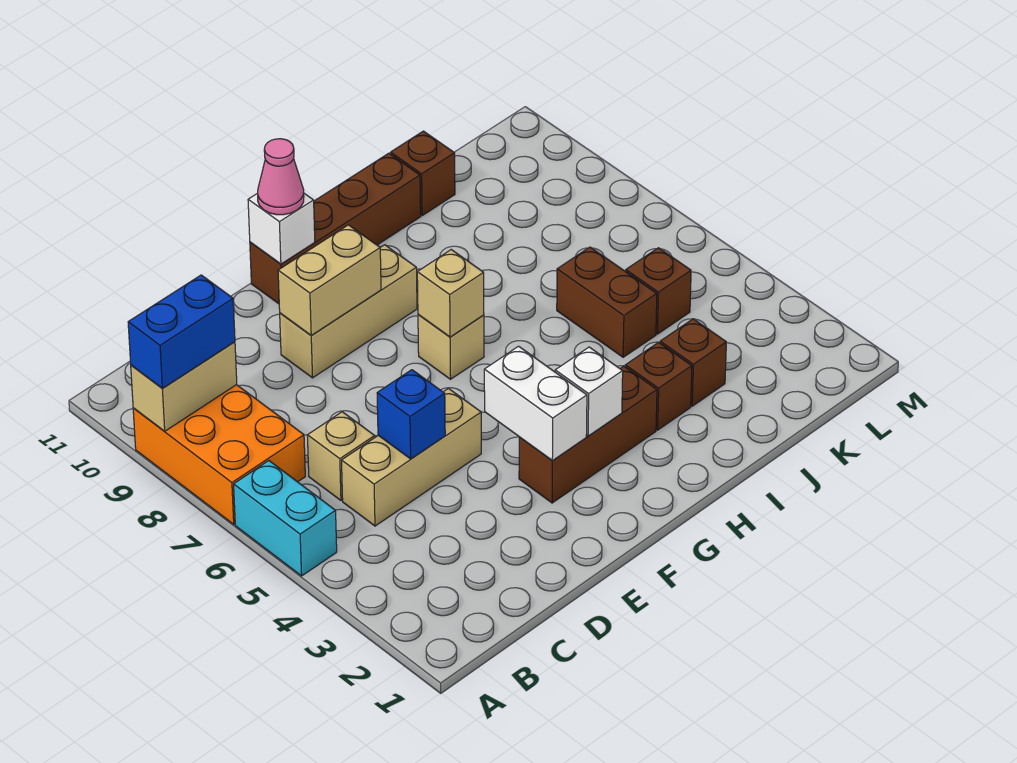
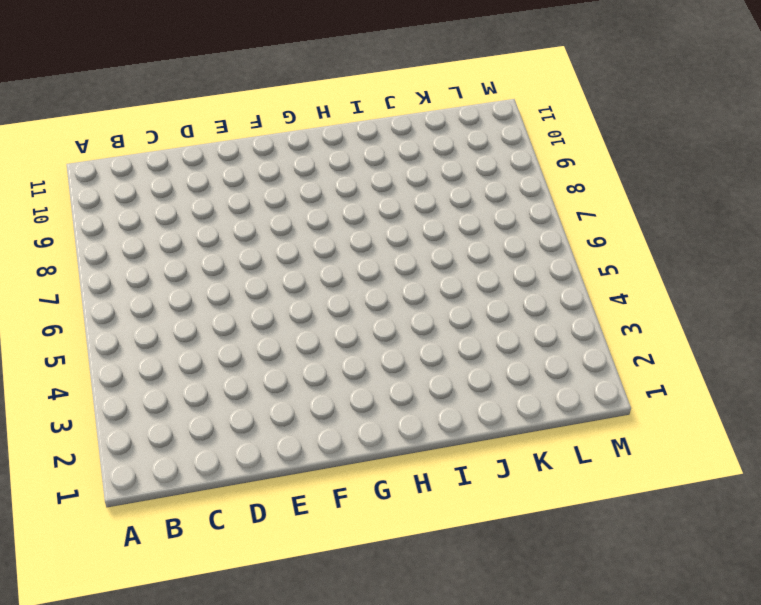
none -> cyan brick A5:A6 level 1
none -> orange brick A7:B9 level 1
none -> tan brick C5:E5 level 1

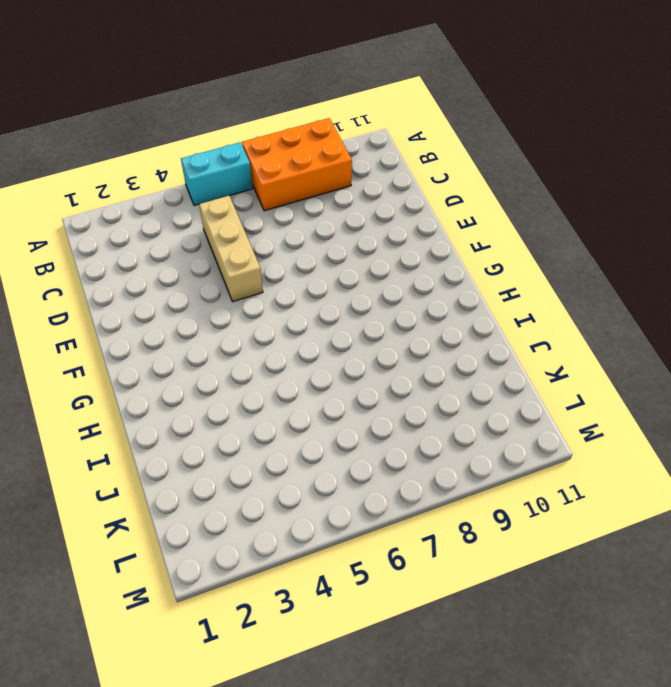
none -> tan brick C6 level 1
none -> tan brick E9:G9 level 1
none -> brown brick F3:H3 level 1

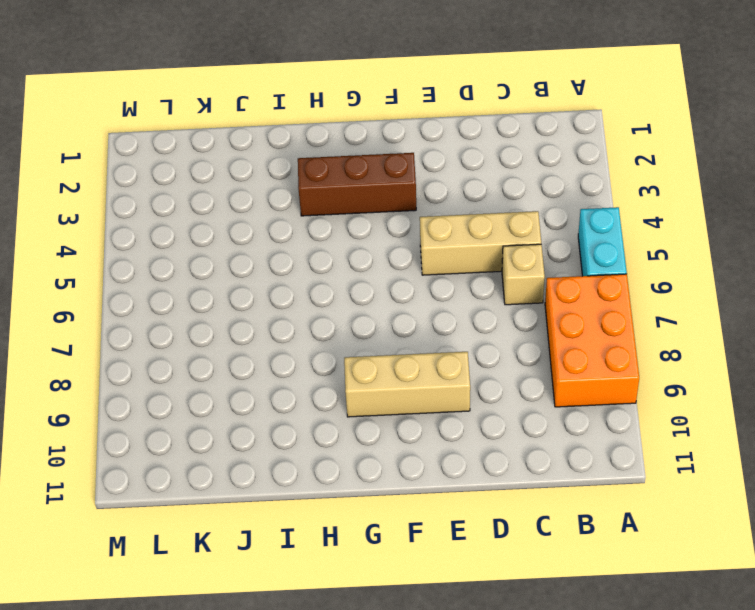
none -> brown brick F11:I11 level 1
none -> tan brick G7 level 1
none -> brown brick I3 level 1

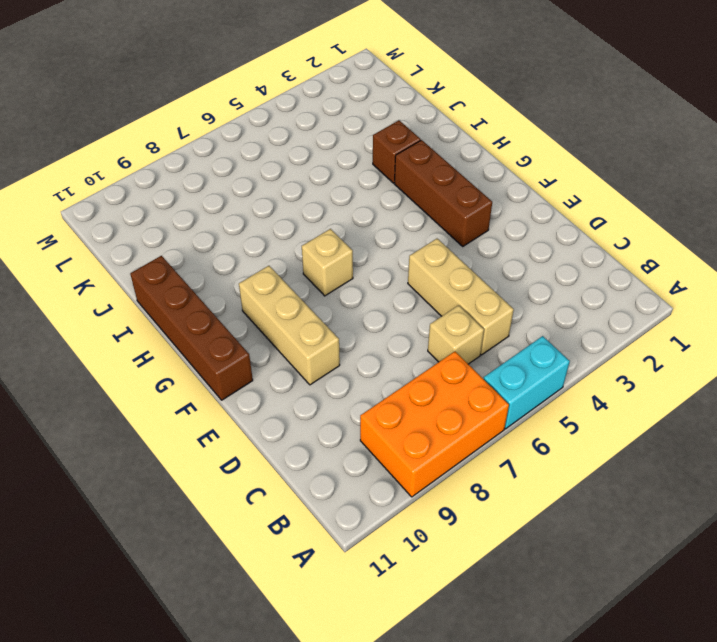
none -> brown brick J3 level 1
none -> brown brick J5:J6 level 1
none -> brown brick J11 level 1

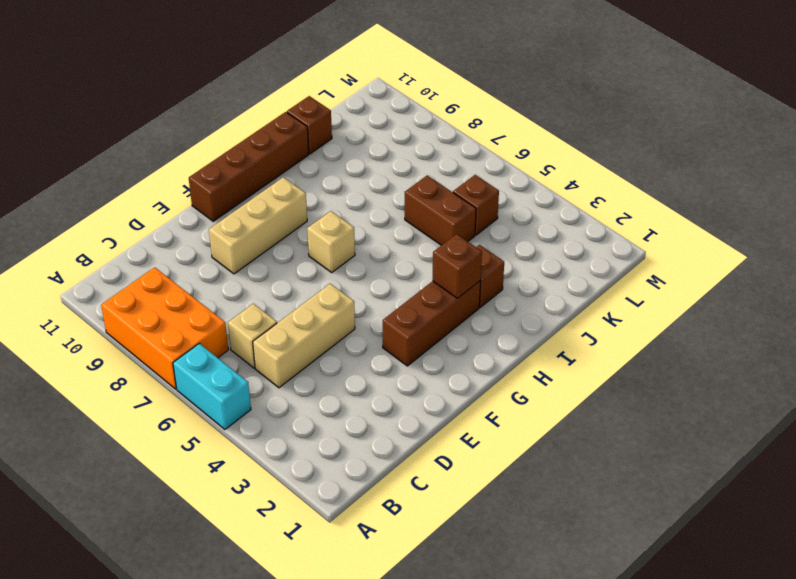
brown brick H3 level 2 -> brown brick J3 level 1
none -> tan brick A9:B9 level 2
none -> blue brick D5 level 2
none -> tan brick E9:F9 level 2

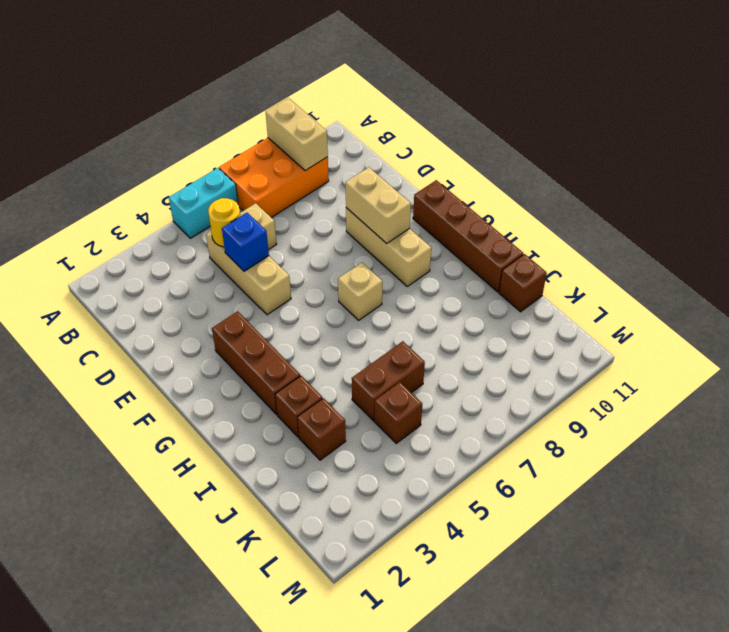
yellow round brick C5 level 2 -> none
none -> white brick F3:F4 level 2
none -> white brick F11 level 2
none -> white brick G3 level 2

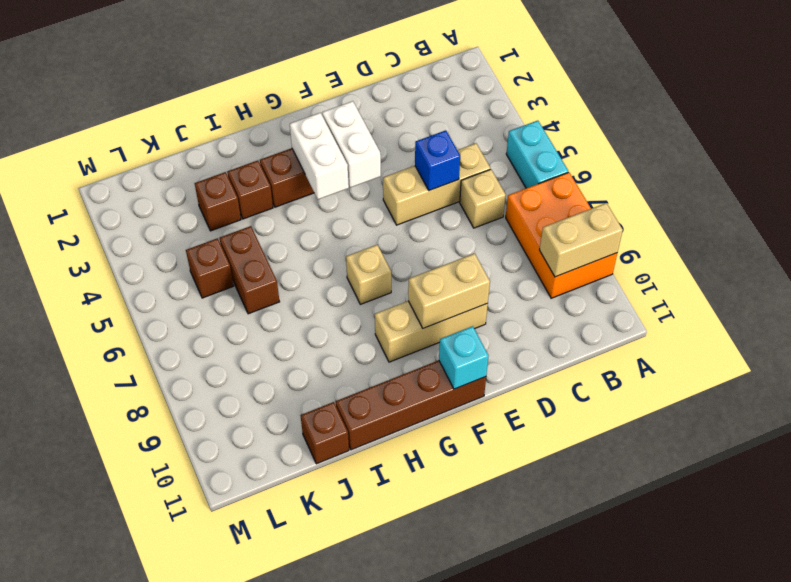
cyan brick F11 level 2 -> white brick F11 level 2
white brick G3:G4 level 2 -> white brick G3 level 2
none -> tan brick G7 level 2
none -> blue brick A9:B9 level 3
none -> pink cone F11 level 3

